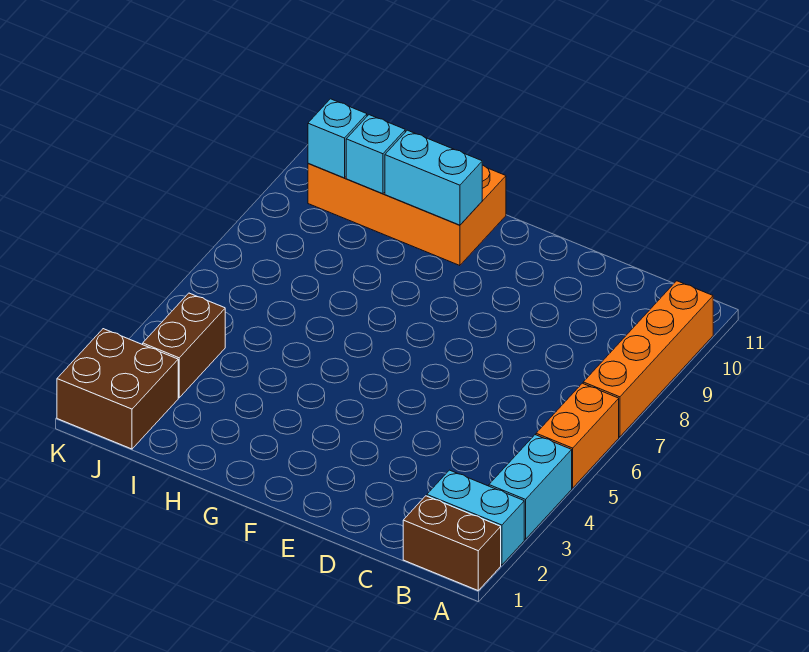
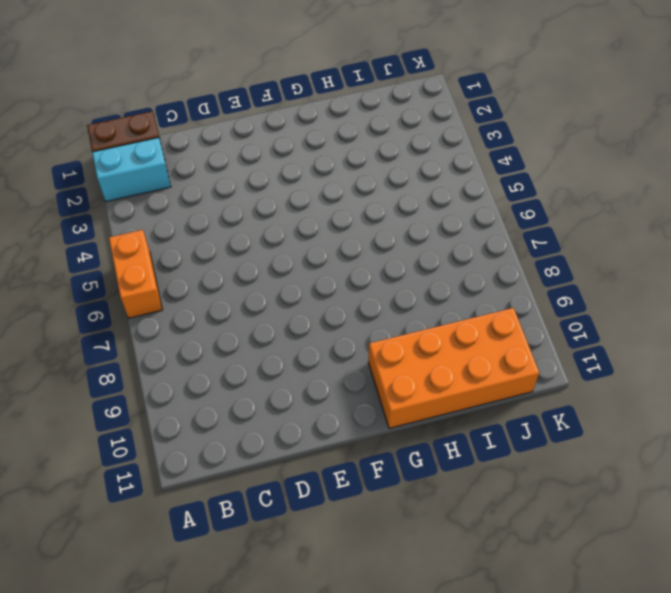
none -> cyan brick A3:A4 level 1
none -> orange brick A7:A10 level 1

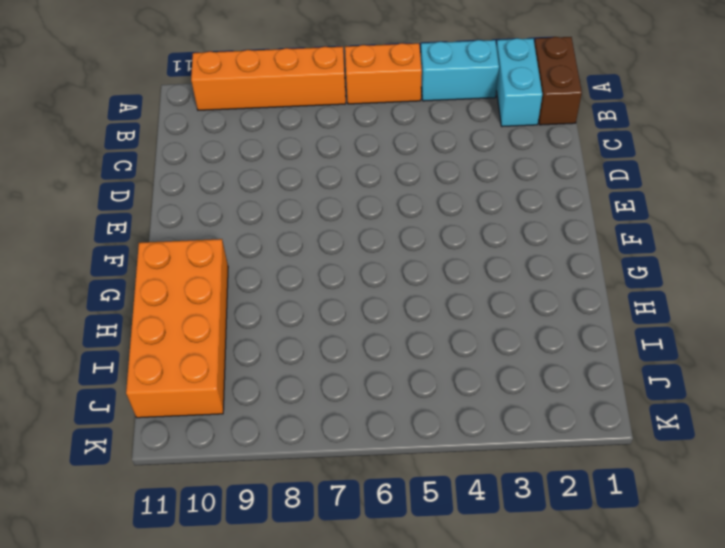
none -> brown brick J1:K2 level 1
none -> brown brick J3:J4 level 1

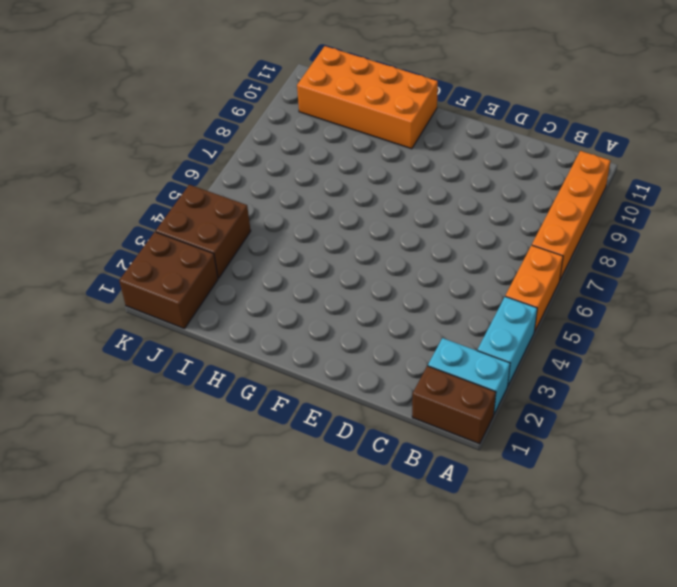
brown brick J3:K4 level 1 -> brown brick J3:J4 level 1
none -> cyan brick G10:H10 level 2
none -> cyan brick I10 level 2

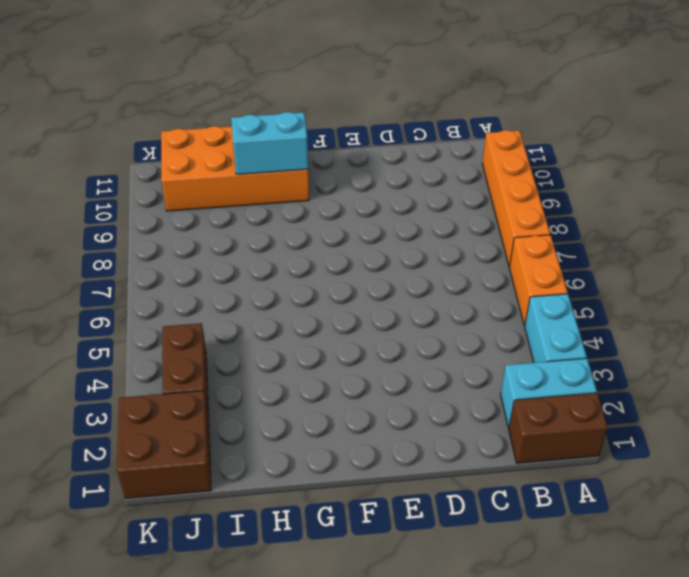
none -> cyan brick I10 level 2
none -> cyan brick J10 level 2

